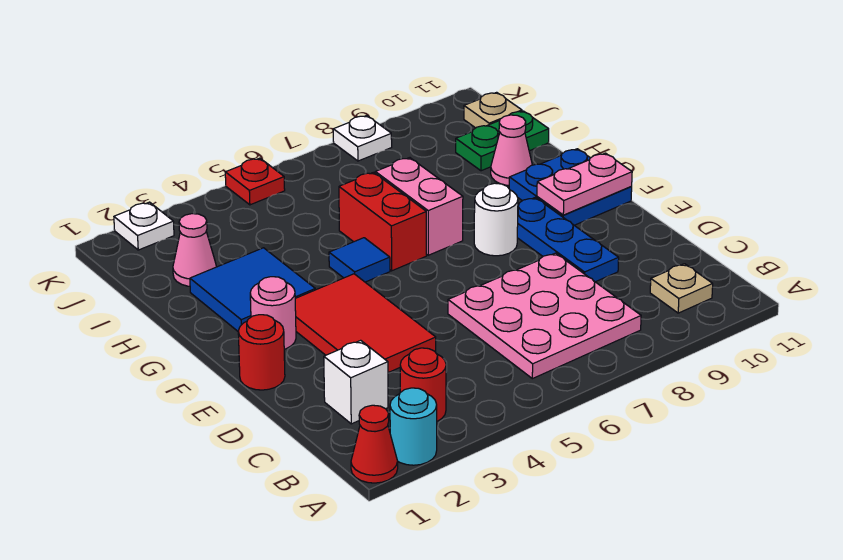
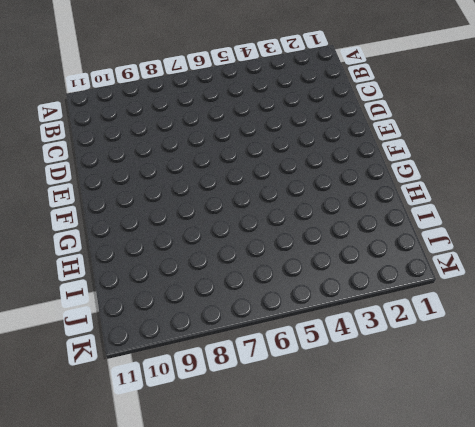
none -> red cone A1 level 1
none -> cyan round brick A2 level 1
none -> red round brick B3 level 1

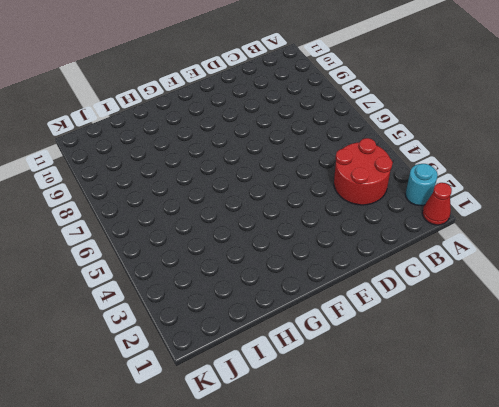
red round brick B3:C4 level 1 -> red round brick B3 level 1
none -> pink plate B6:D8 level 1
none -> tan plate B10 level 1
none -> white brick C2 level 1

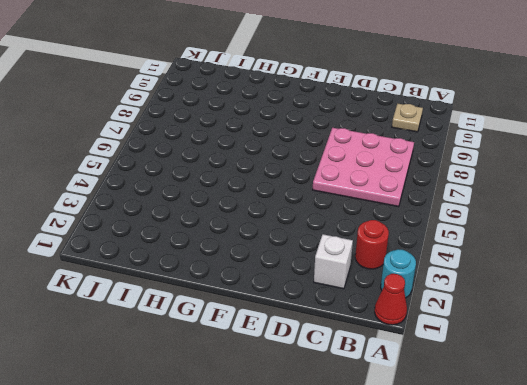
none -> red tile D3:F4 level 1
none -> blue plate D9:F9 level 1
none -> red round brick E1 level 1

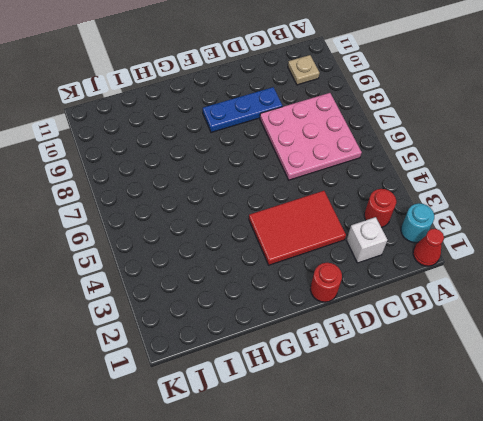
none -> pink round brick F2 level 1
none -> white round brick F8 level 1
none -> blue plate F10:G11 level 1

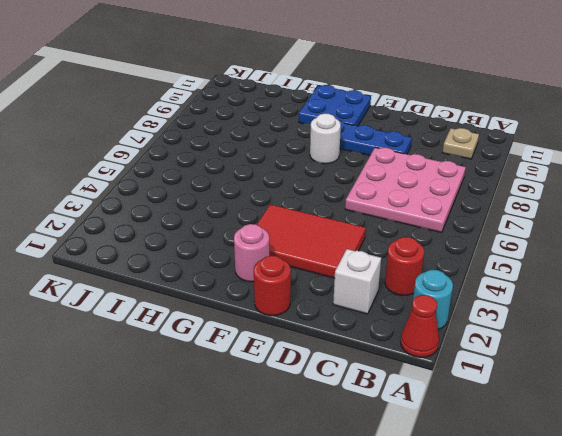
none -> blue tile G2:H3 level 1
none -> blue tile G5 level 1
none -> red brick G6:H6 level 1

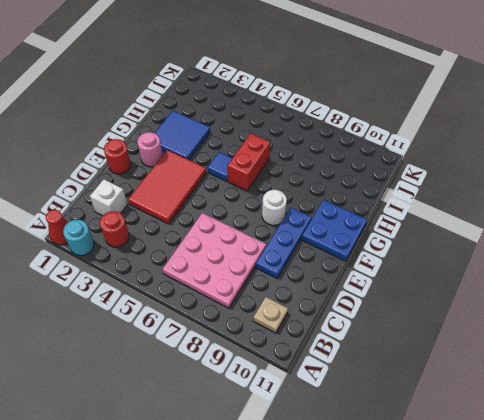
none -> pink brick G7:H7 level 1
none -> pink cone H10 level 1
none -> pink cone I2 level 1

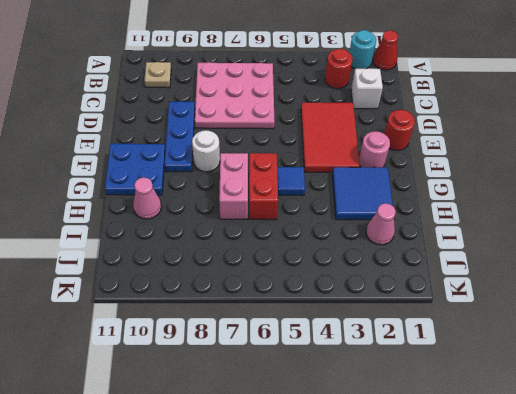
none -> green plate I10:I11 level 1
none -> tan plate J11 level 1
none -> white plate K2 level 1

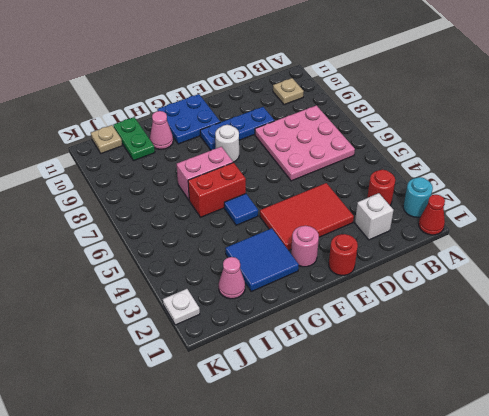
none -> red plate K5 level 1
none -> white plate K8 level 1
none -> pink plate F10:F11 level 2

